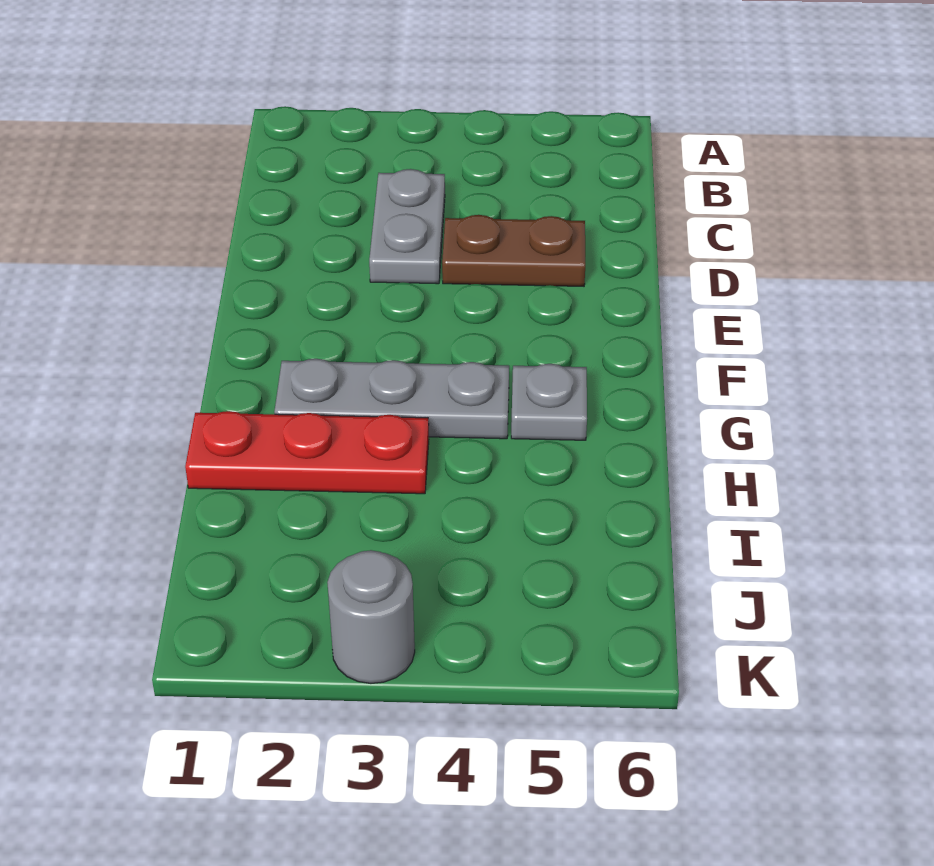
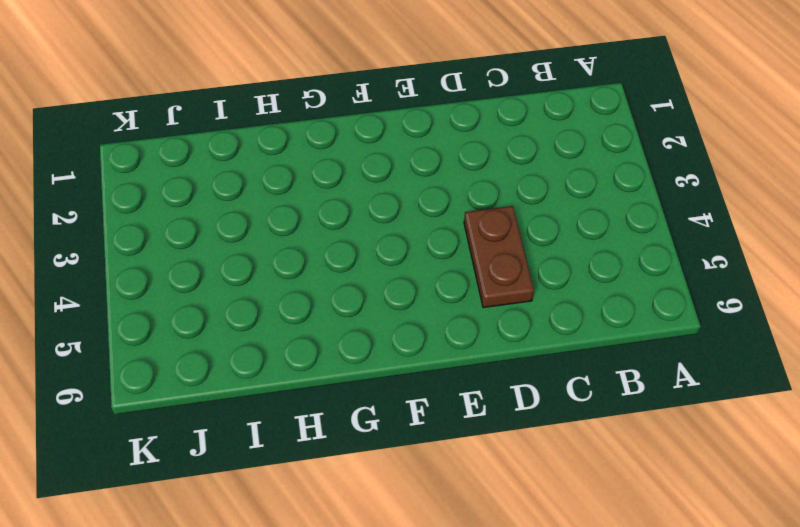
none -> grey plate C3:D3 level 1
none -> grey plate G2:G4 level 1

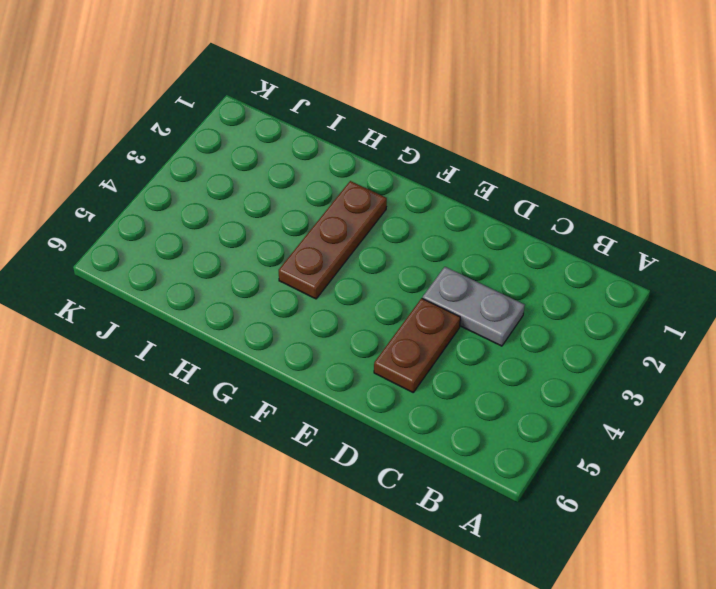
brown plate G2:G4 level 1 -> grey plate G2:G4 level 1
none -> grey plate G5 level 1
none -> red plate H1:H3 level 1

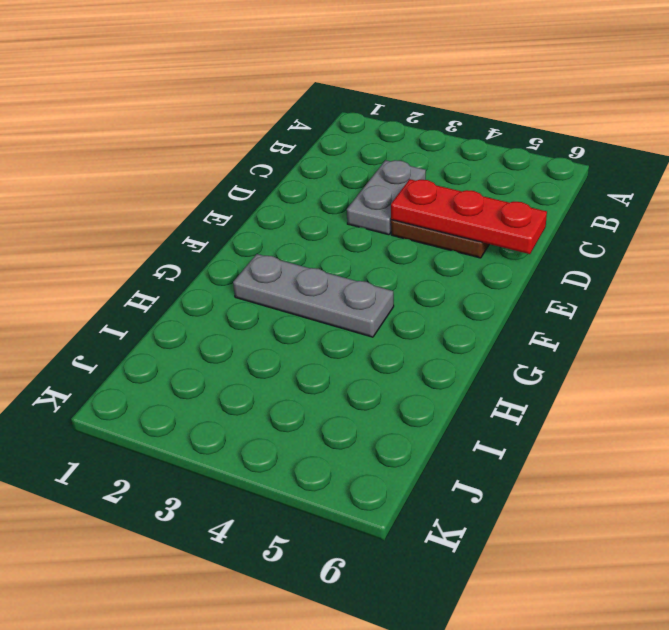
red plate D4:D6 level 2 -> red plate H1:H3 level 1
none -> grey plate G5 level 1
none -> grey round brick K3 level 1

